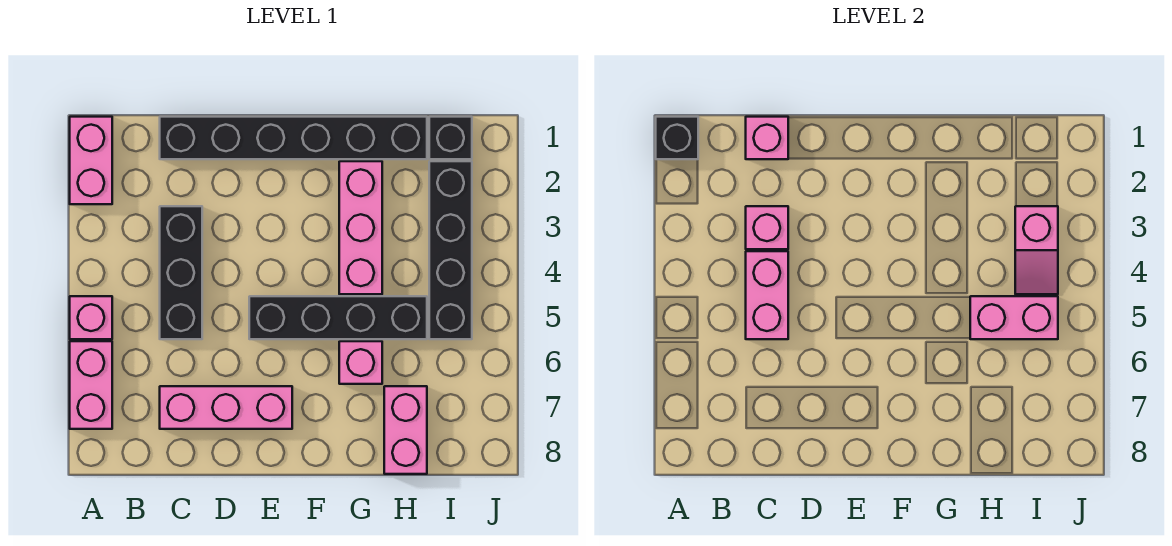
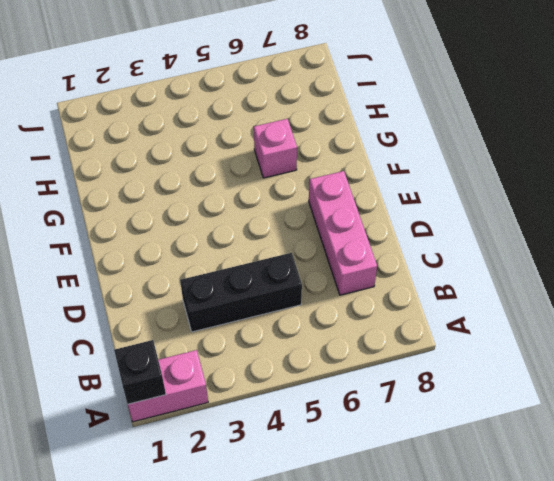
none -> pink brick A5 level 1
none -> pink brick A6:A7 level 1
none -> black brick C1:H1 level 1

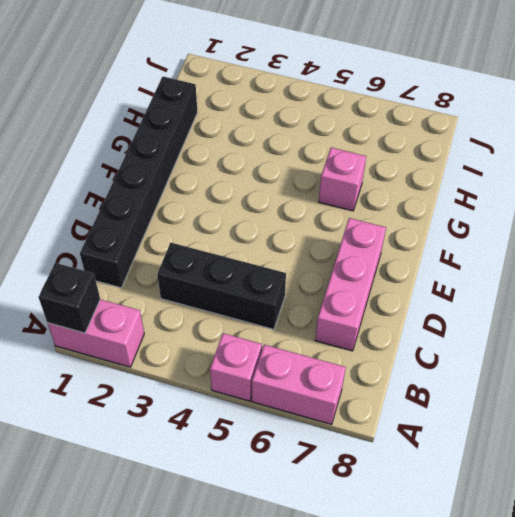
none -> black brick E5:H5 level 1
none -> pink brick G2:G4 level 1
none -> pink brick H7:H8 level 1

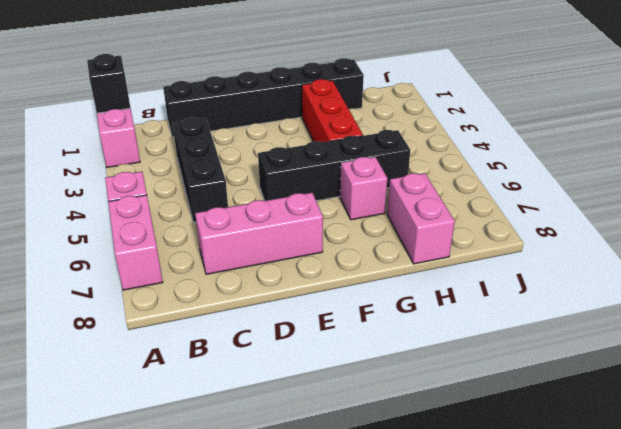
red brick G2:G4 level 1 -> pink brick G2:G4 level 1
none -> black brick I1 level 1
none -> black brick I2:I5 level 1
none -> pink brick C1 level 2

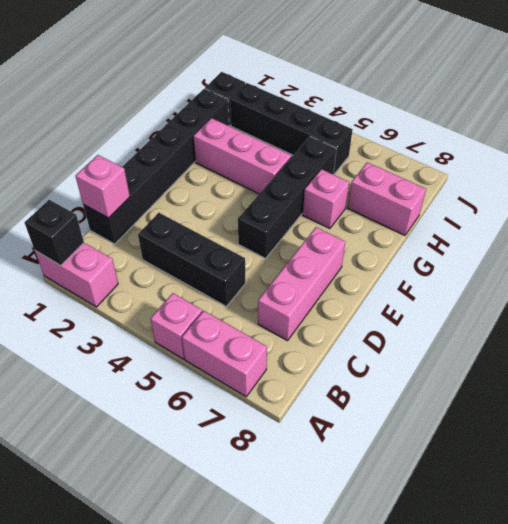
none -> pink brick C3 level 2
none -> pink brick C4:C5 level 2
none -> pink brick H5:I5 level 2

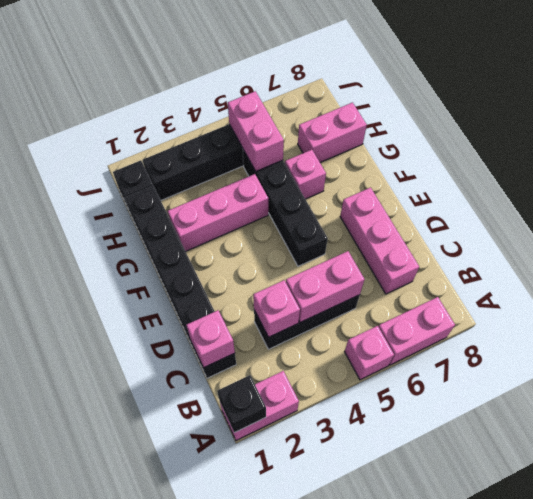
none -> pink slope I3:I4 level 2 top 3

